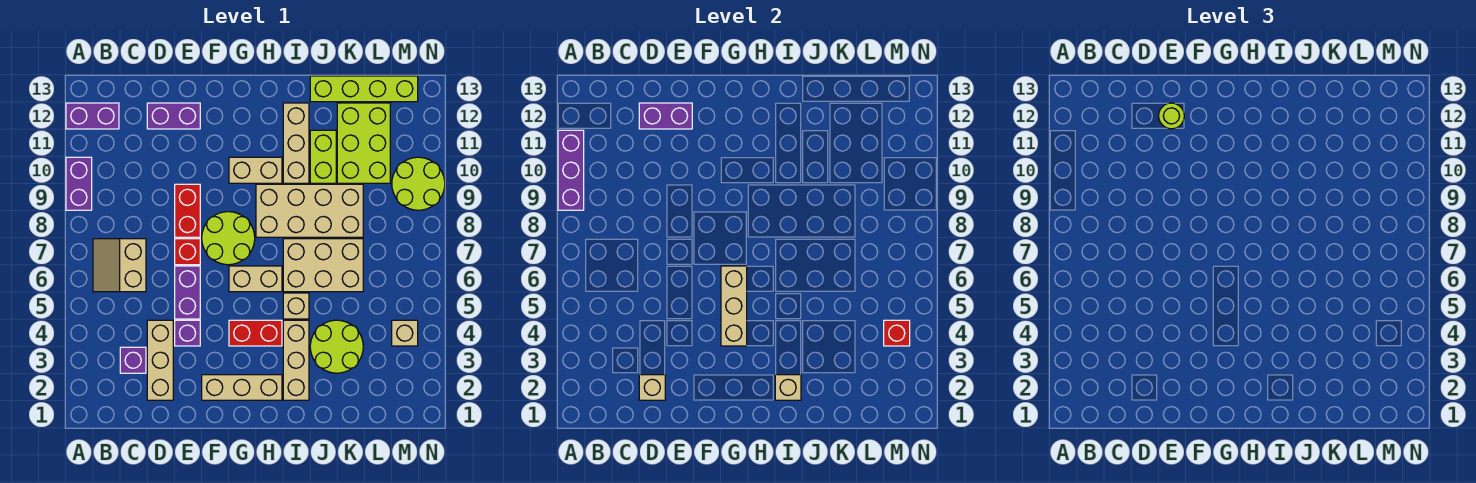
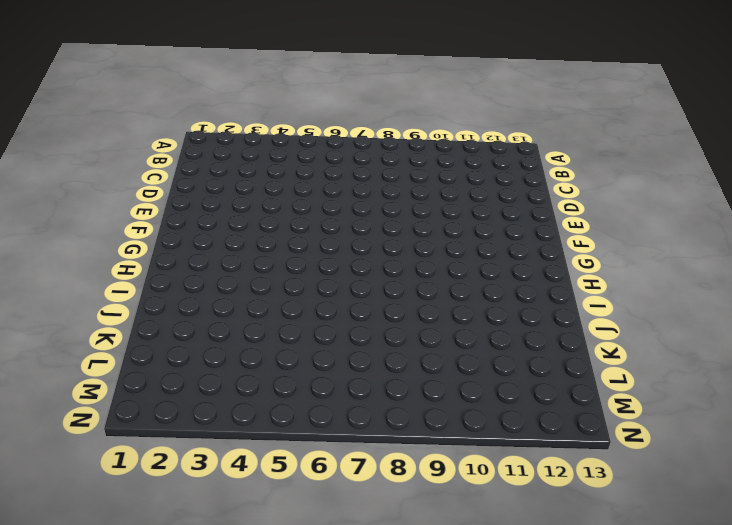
none -> purple brick A9:A10 level 1
none -> purple brick A12:B12 level 1
none -> tan slope B6:C7 level 1 top C
none -> purple brick C3 level 1

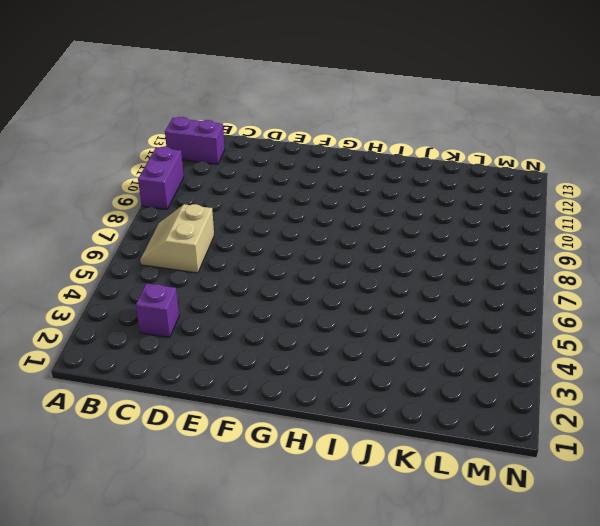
none -> tan brick D2:D4 level 1
none -> purple brick D12:E12 level 1
none -> purple brick E4 level 1
none -> purple brick E5:E6 level 1

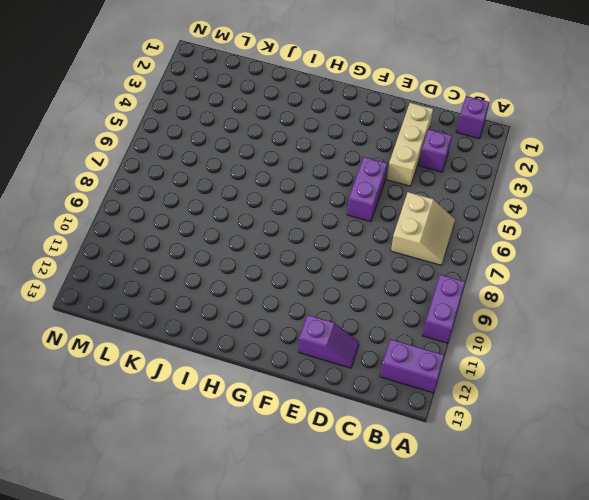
purple brick B1 level 1 -> purple brick E4 level 1
purple slope D12:E12 level 1 top E -> purple brick D12:E12 level 1
none -> red brick E7 level 1
none -> red brick E8:E9 level 1
none -> tan brick F2:H2 level 1
none -> lime round brick F7:G8 level 1

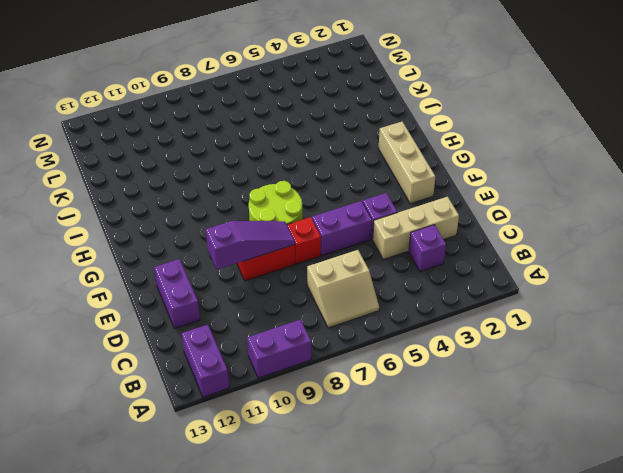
purple slope E8:E10 level 2 top 10 -> none
none -> red brick G4:H4 level 1
none -> tan brick G6:H6 level 1
none -> tan brick G10:H10 level 1
none -> tan brick H8:K9 level 1

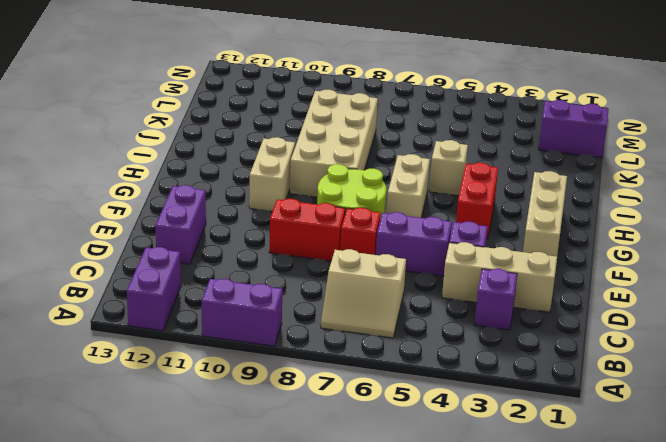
purple brick L1:L2 level 1 -> purple brick D12:E12 level 2
none -> tan brick I2:I4 level 1
none -> tan brick I6:K7 level 1
none -> tan brick I10:I12 level 1
none -> lime round brick J3:K4 level 1

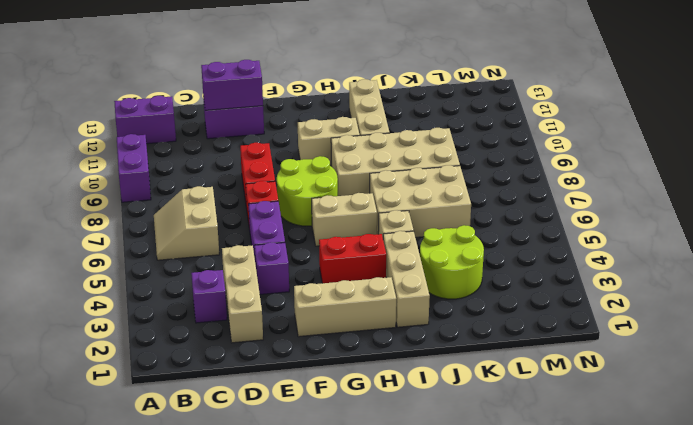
none -> lime brick J10:J11 level 1
none -> lime brick J13:M13 level 1
none -> lime brick K10:L12 level 1
none -> tan brick M4 level 1

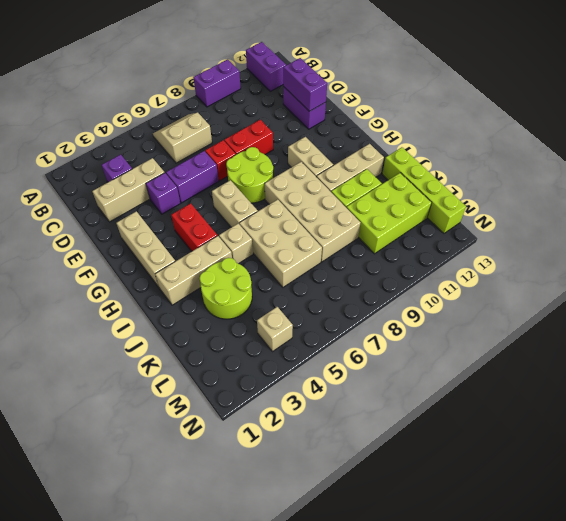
none -> lime round brick M9:N10 level 1
none -> purple brick A9:A11 level 2
none -> tan brick D2 level 2
none -> tan brick G4:G6 level 2

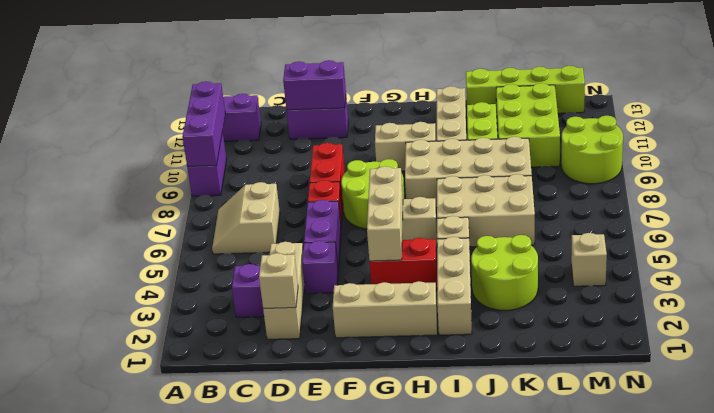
none -> tan brick I2 level 2
none -> red brick M4 level 2
none -> lime round brick E12 level 3

